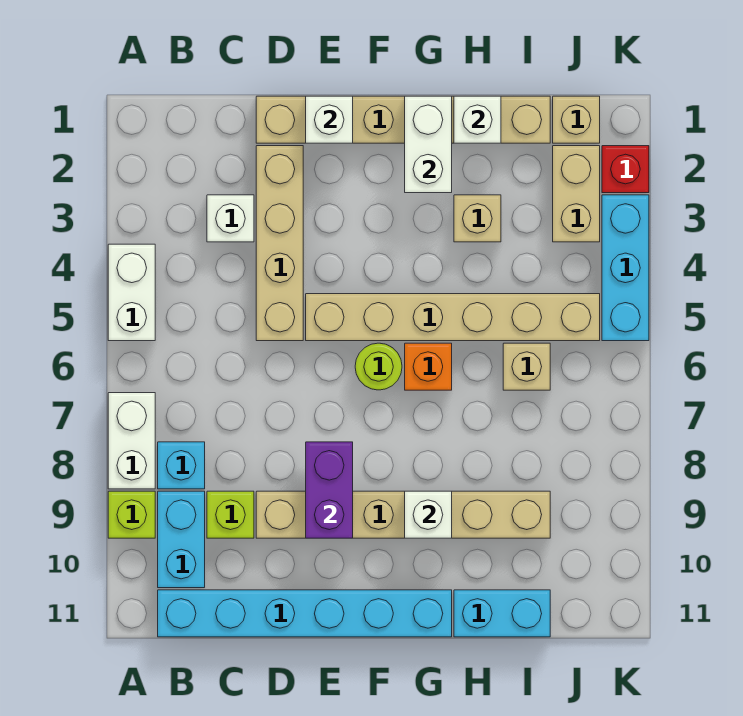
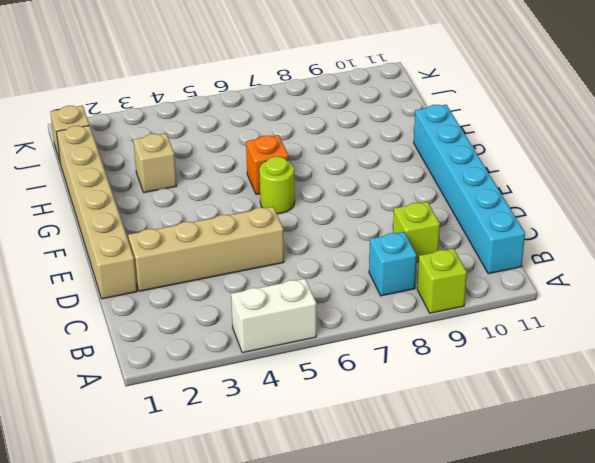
none -> white brick A7:A8 level 1
none -> cyan brick B9:B10 level 1
none -> white brick C3 level 1

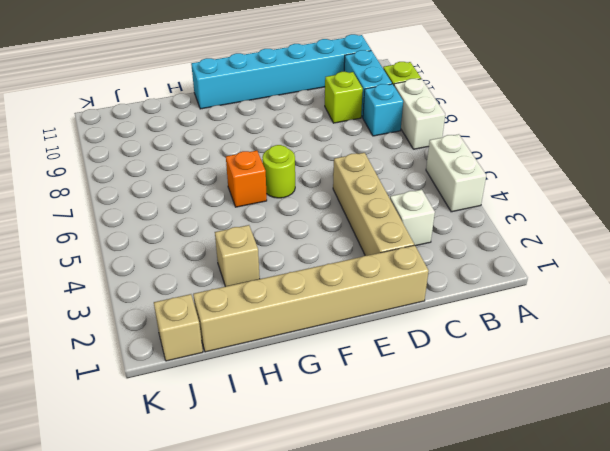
none -> tan brick D9:I9 level 1
none -> tan brick E5:J5 level 1
none -> cyan brick H11:I11 level 1

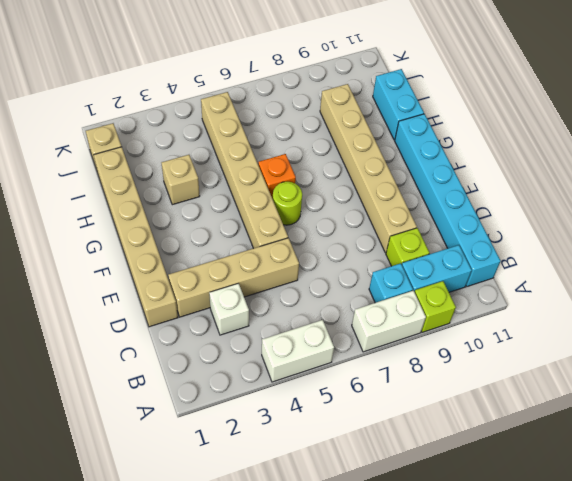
none -> tan brick I6 level 1
none -> tan brick J2:J3 level 1
none -> red brick K2 level 1

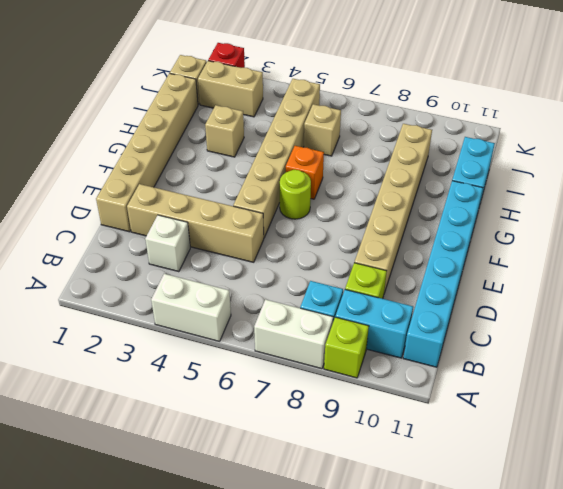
none -> cyan brick K3:K5 level 1
none -> white brick E1 level 2
none -> purple brick E8:E9 level 2

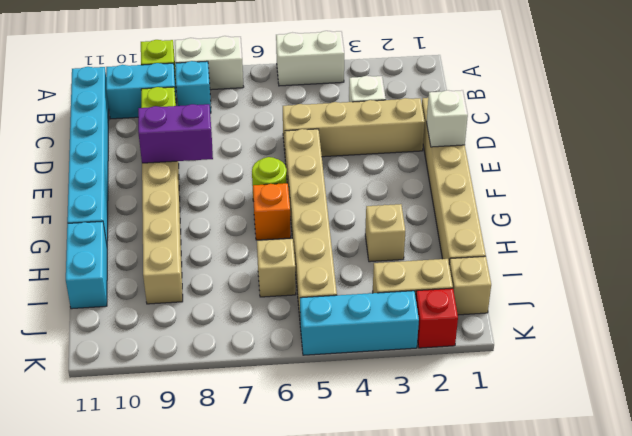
none -> white brick G1:G2 level 2
none -> white brick G9 level 2
none -> white brick H1 level 2

